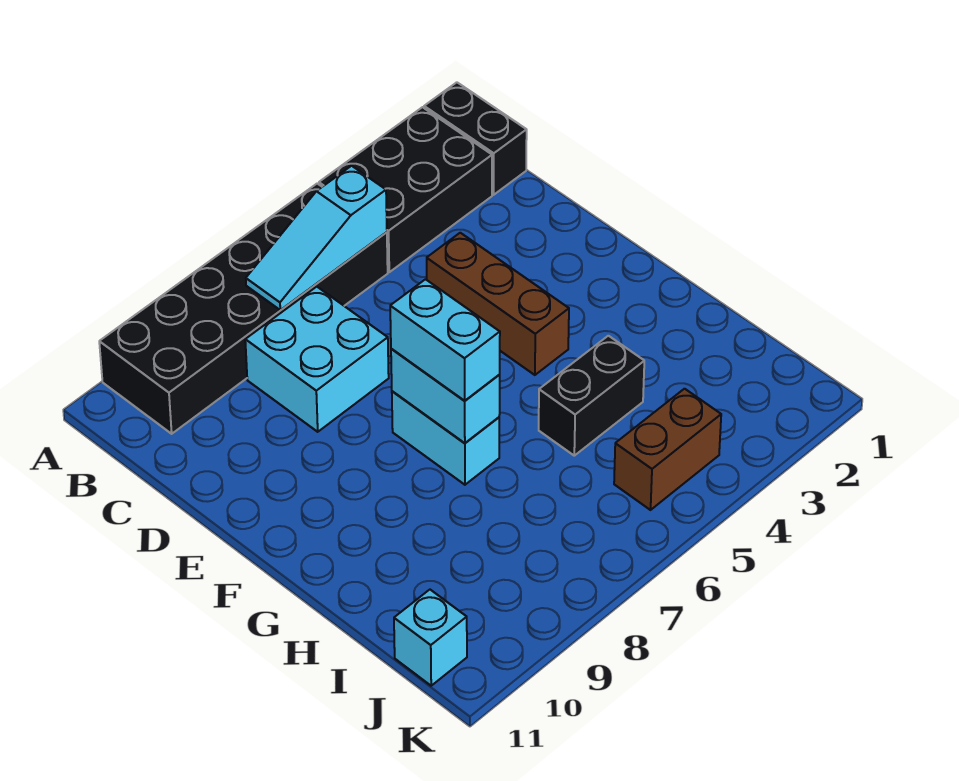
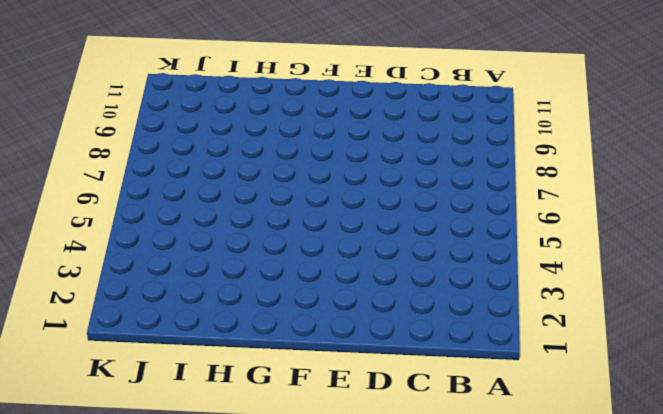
none -> black brick A1:B1 level 1
none -> black brick A2:B4 level 1
none -> black brick A5:B10 level 1

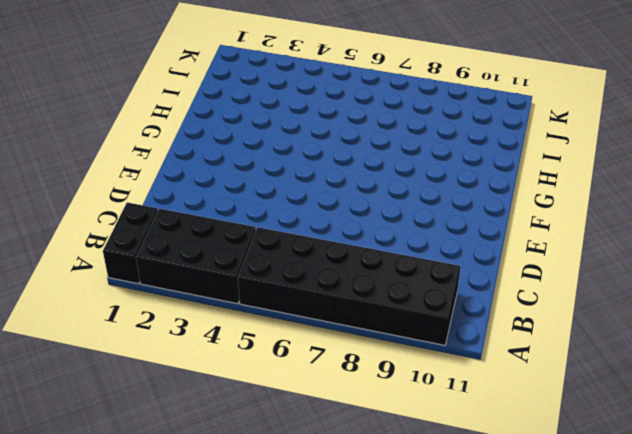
none -> cyan brick C7:D8 level 1
none -> brown brick D4:F4 level 1
none -> cyan brick F7:G7 level 1

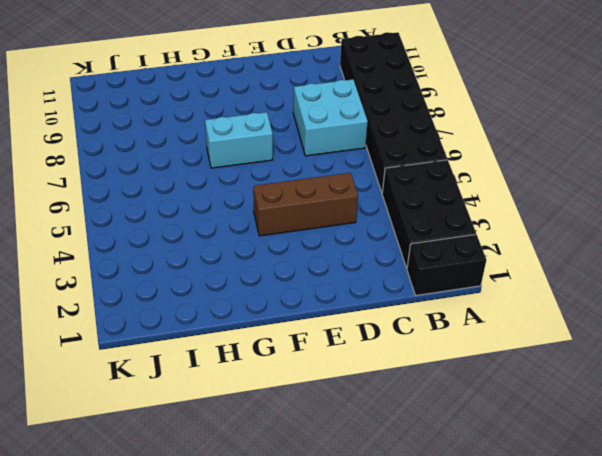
none -> black brick H4:H5 level 1
none -> brown brick J4:J5 level 1
none -> cyan brick J11 level 1

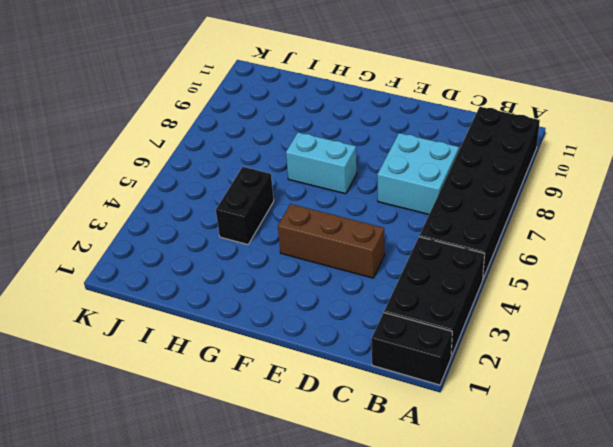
none -> brown brick J4:J5 level 1
none -> cyan brick J11 level 1
none -> cyan slope B5:B7 level 2 top 5

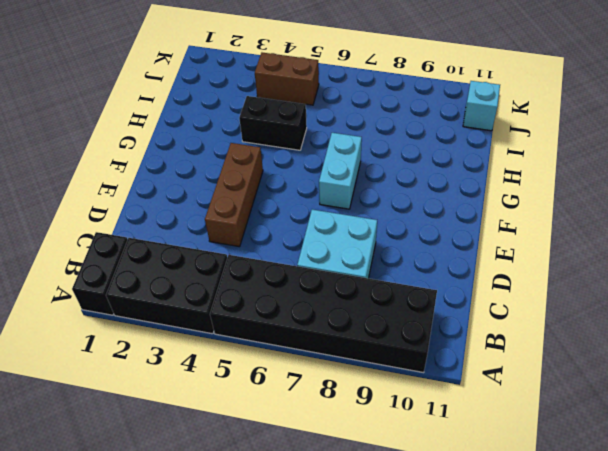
none -> cyan slope B5:B7 level 2 top 5
none -> cyan brick F7:G7 level 2
none -> cyan brick F7:G7 level 3

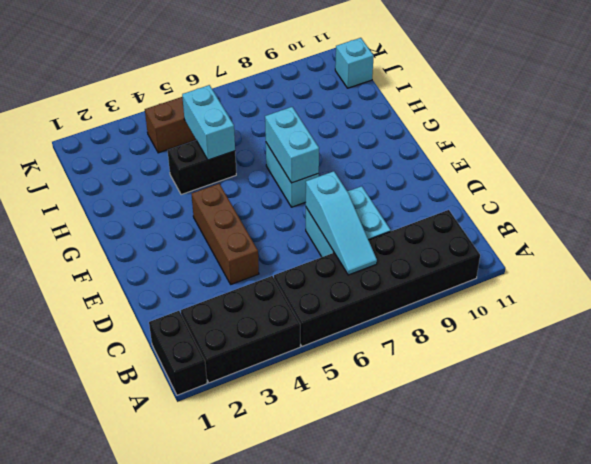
cyan slope B7:D7 level 2 top D -> cyan slope B5:B7 level 2 top 5
cyan brick H5:I5 level 2 -> cyan brick F7:G7 level 3

